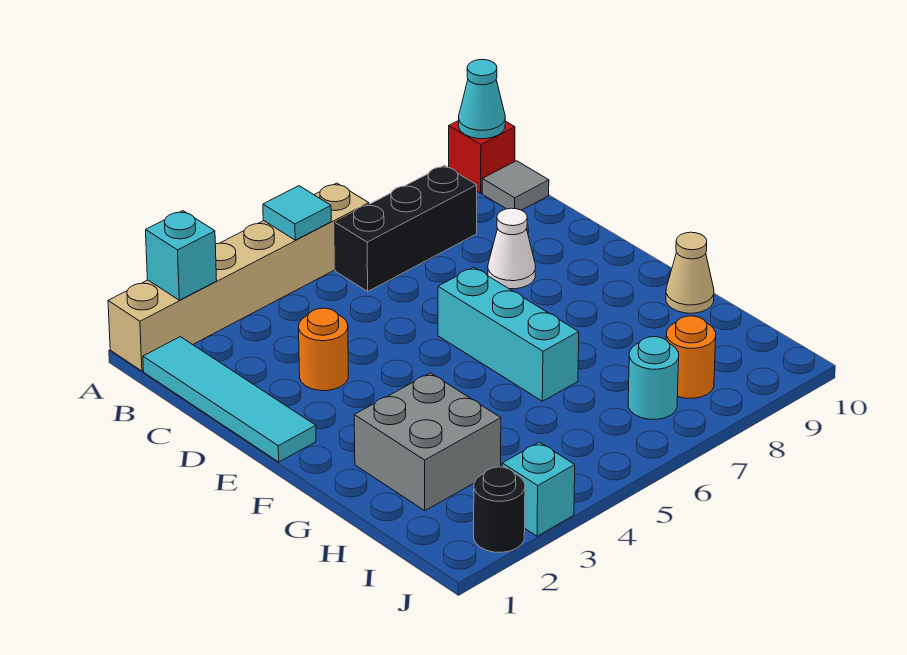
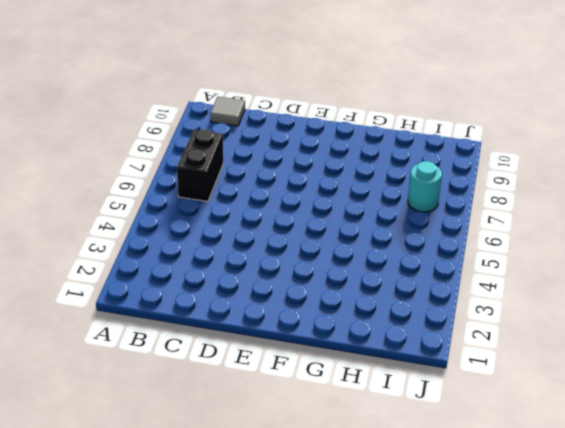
black brick B6:B7 level 1 -> black brick B6:B8 level 1
none -> tan brick A1:A6 level 1
none -> red brick A10 level 1
none -> cyan tile B1:E1 level 1

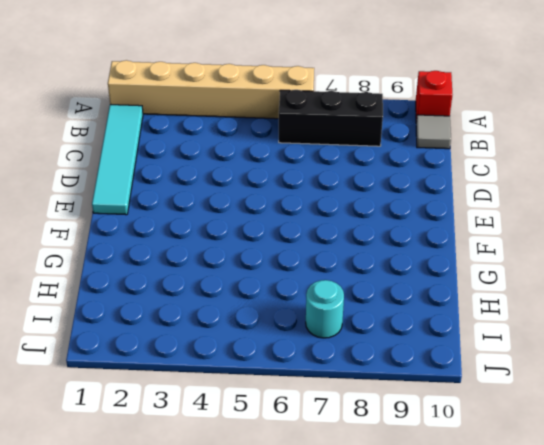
none -> orange round brick D3 level 1
none -> white cone D8 level 1
none -> cyan brick E6:G6 level 1

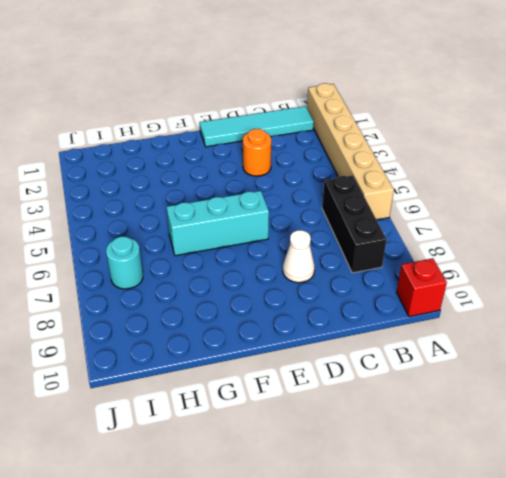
none -> grey tile B10 level 1
none -> grey brick G2:H3 level 1
none -> tan cone G10 level 1

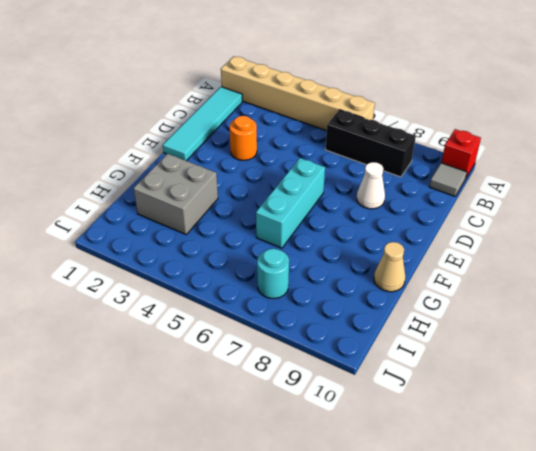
none -> orange round brick I8 level 1
none -> black round brick J2 level 1
none -> cyan brick J3 level 1

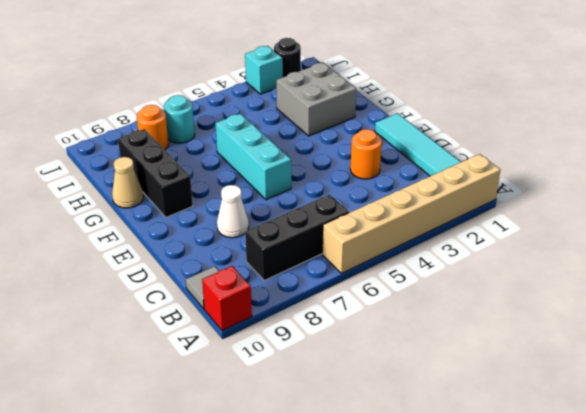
black brick F9:H9 level 1 -> none
none -> cyan brick A2 level 2
none -> cyan tile A5 level 2
none -> cyan cone A10 level 2

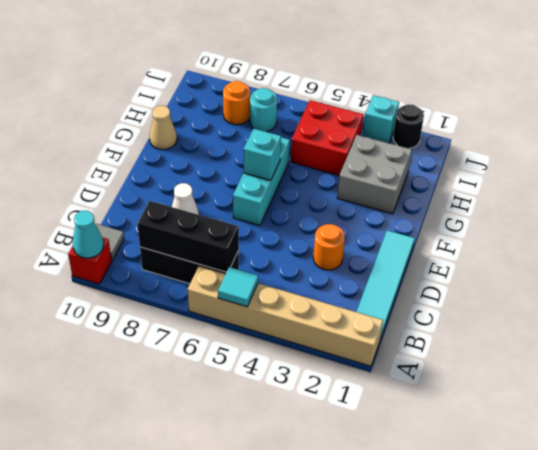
black brick B6:B8 level 2 -> none
cyan brick F6 level 2 -> cyan brick A2 level 2
red brick H4:I5 level 1 -> none

